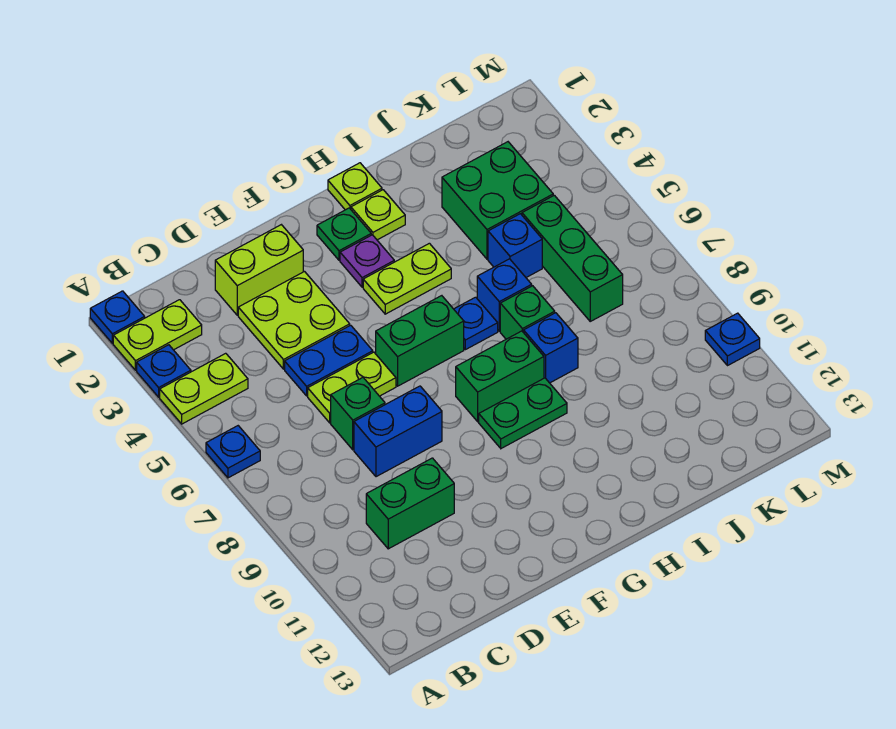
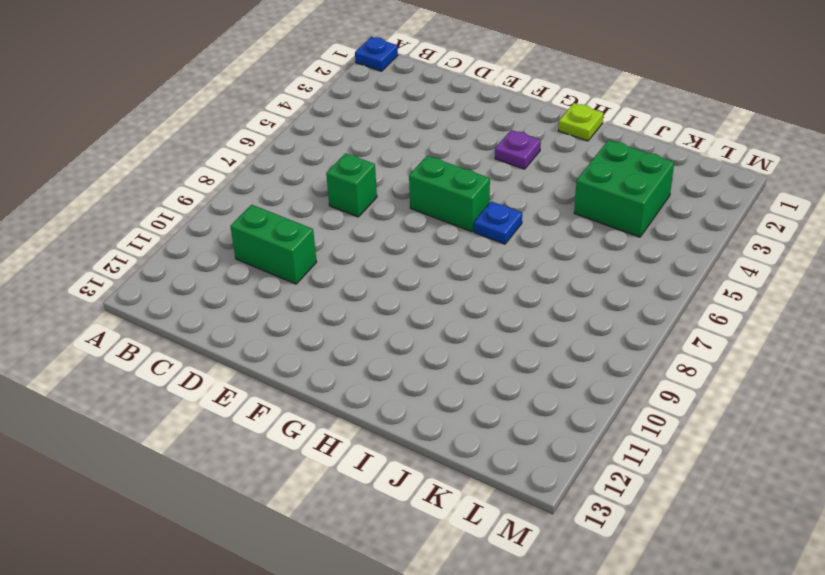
none -> lime plate A2:B2 level 1
none -> blue plate A3 level 1
none -> lime plate A4:B4 level 1

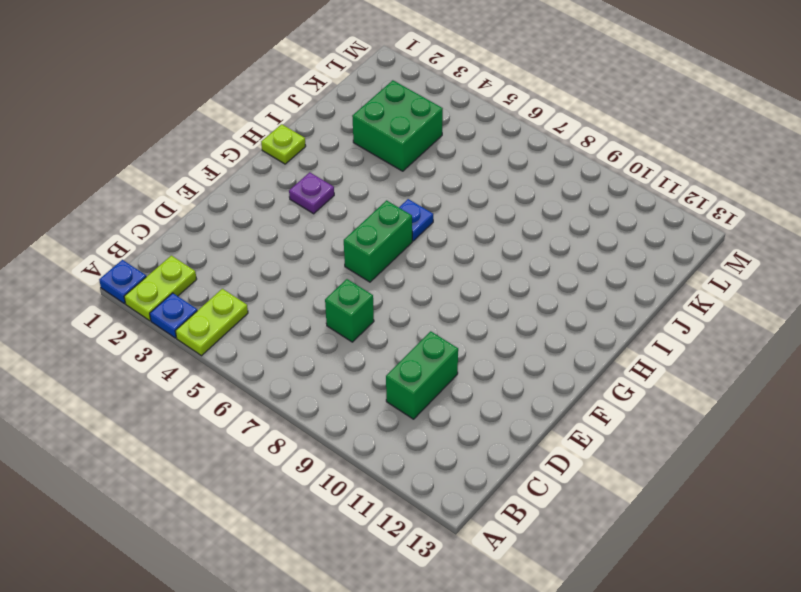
none -> blue plate A6 level 1
none -> lime brick D2:E2 level 1
none -> lime plate D3:E4 level 1

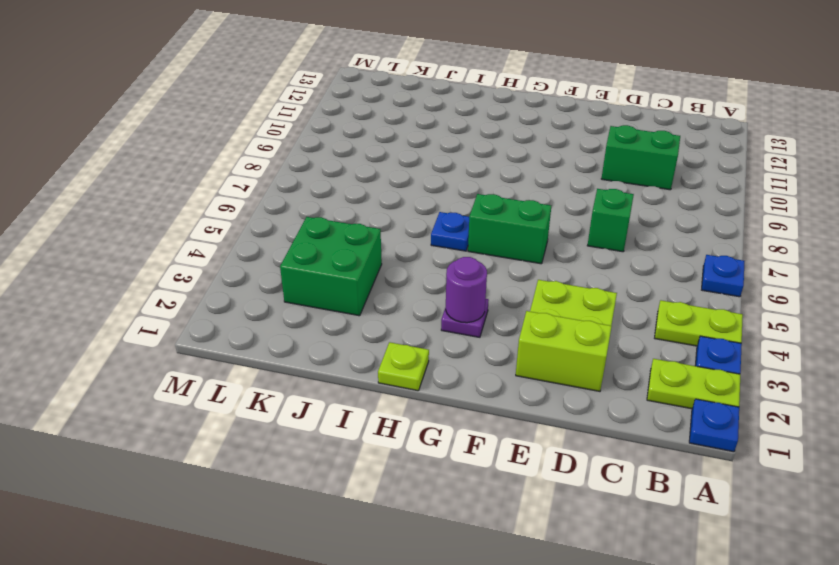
purple round brick G3 level 2 -> none
none -> blue plate D5:E5 level 1
none -> lime plate D6:E6 level 1
none -> blue brick D8:E8 level 1

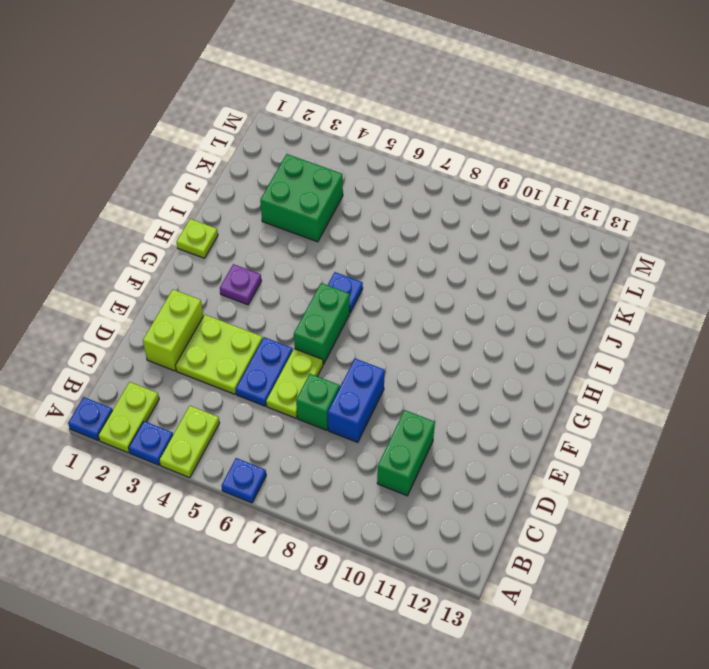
none -> green plate G2 level 1
none -> lime plate G4:H4 level 1
none -> green brick G8:H8 level 1

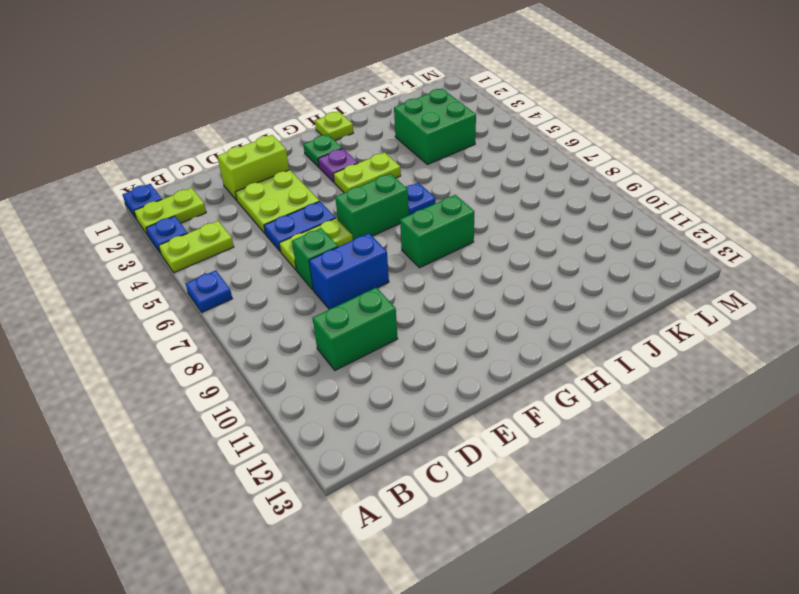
none -> green plate G9:H9 level 1
none -> lime plate H2 level 1
none -> blue brick I6 level 1

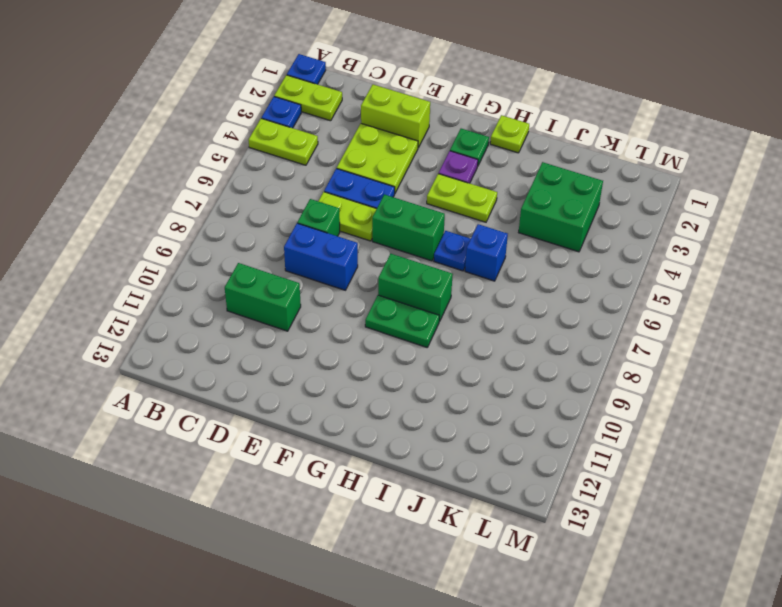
none -> blue plate A6 level 1
none -> lime plate H2 level 1
none -> green brick I7 level 1

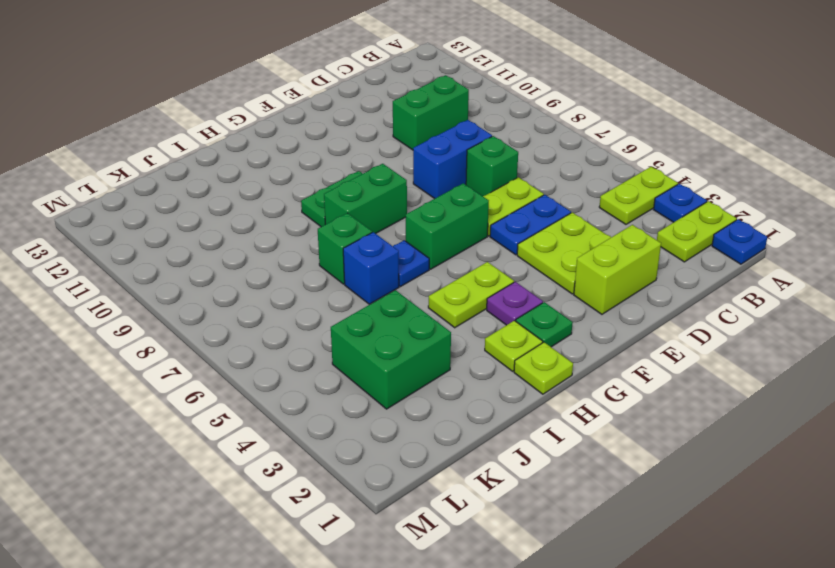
none -> blue plate A6 level 1
none -> blue brick I8 level 1
none -> blue brick J5 level 1

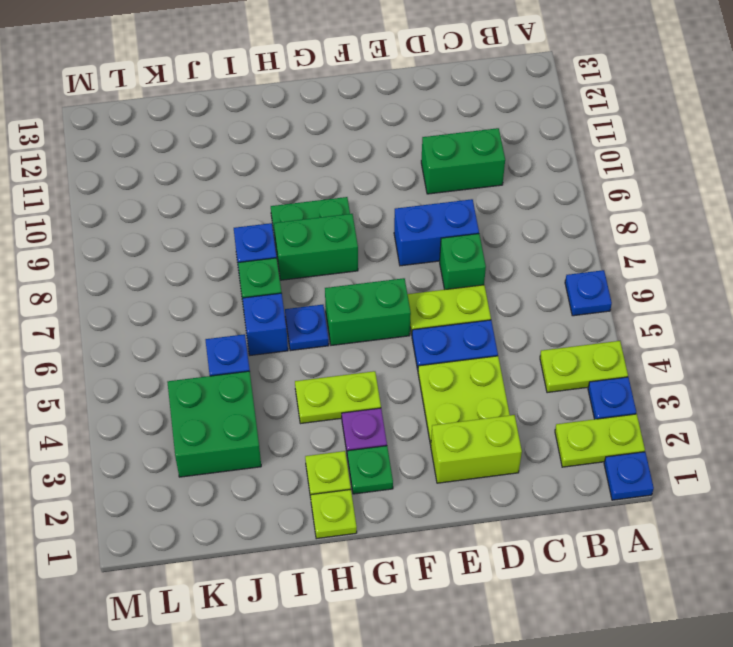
none -> green brick K5:K7 level 1
none -> blue plate M10 level 1

